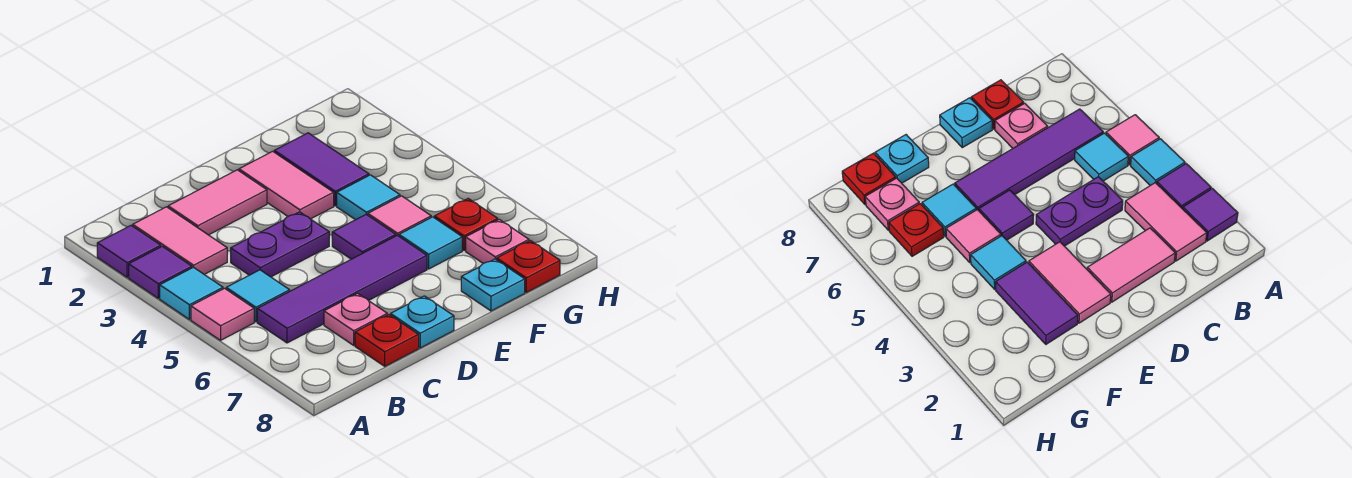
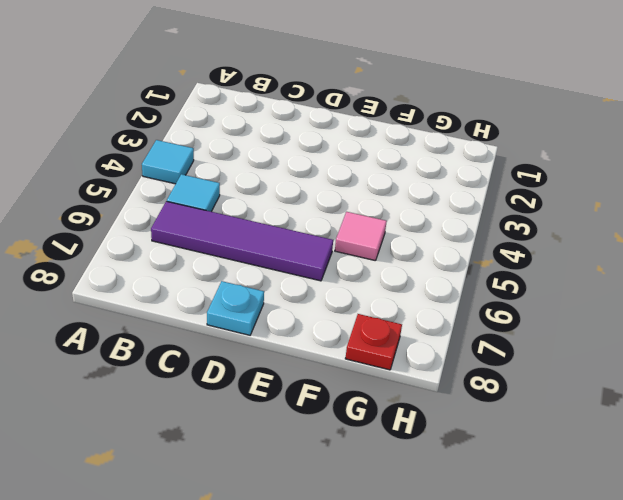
none -> purple tile A2 level 1
none -> purple tile A3 level 1
none -> pink tile A5 level 1

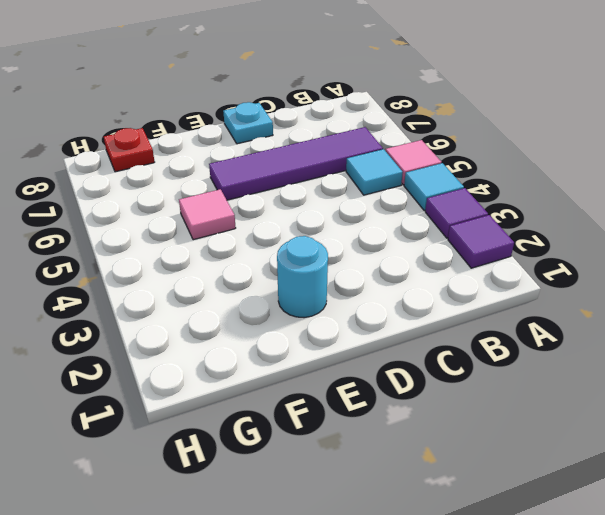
cyan round brick E2 level 1 -> pink tile E2:E3 level 1
none -> pink tile B2:B3 level 1
none -> pink tile C2:D2 level 1
none -> purple plate C4:D4 level 1

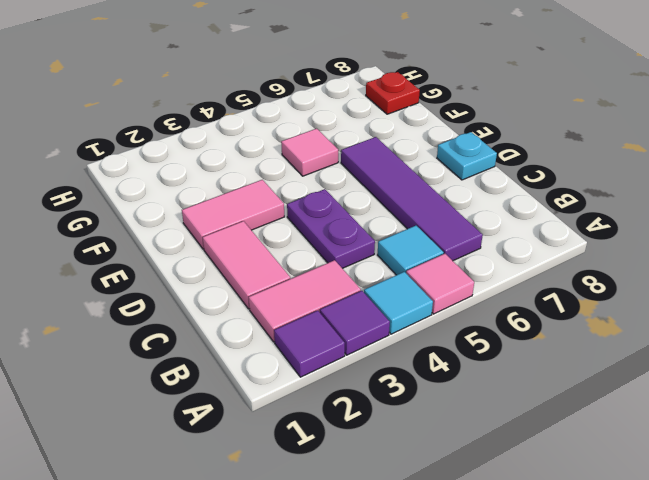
none -> pink plate C7 level 1
none -> red plate C8 level 1
none -> purple tile E5 level 1

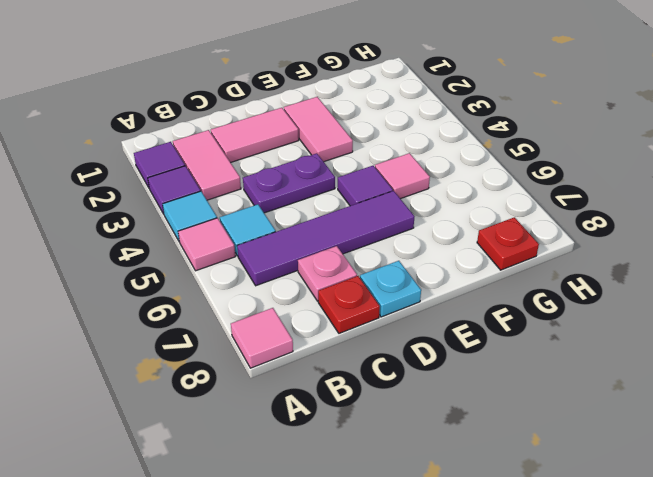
pink tile A8 level 1 -> none
none -> purple tile F2:F3 level 1
none -> cyan tile F4 level 1
none -> cyan tile F6 level 1

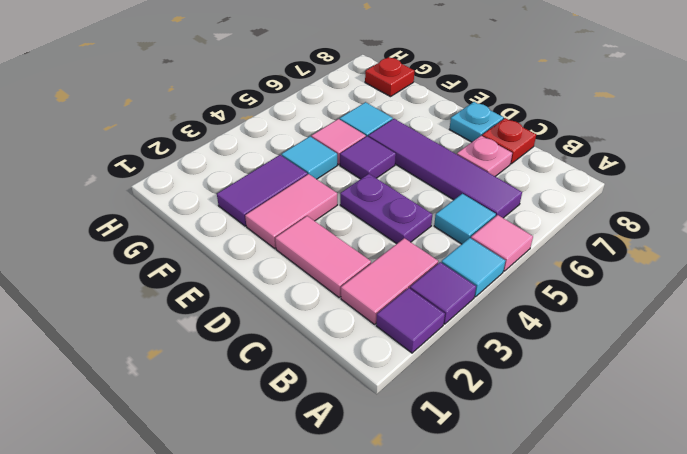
none -> cyan plate F8 level 1
none -> red plate G6 level 1
none -> pink plate G7 level 1

